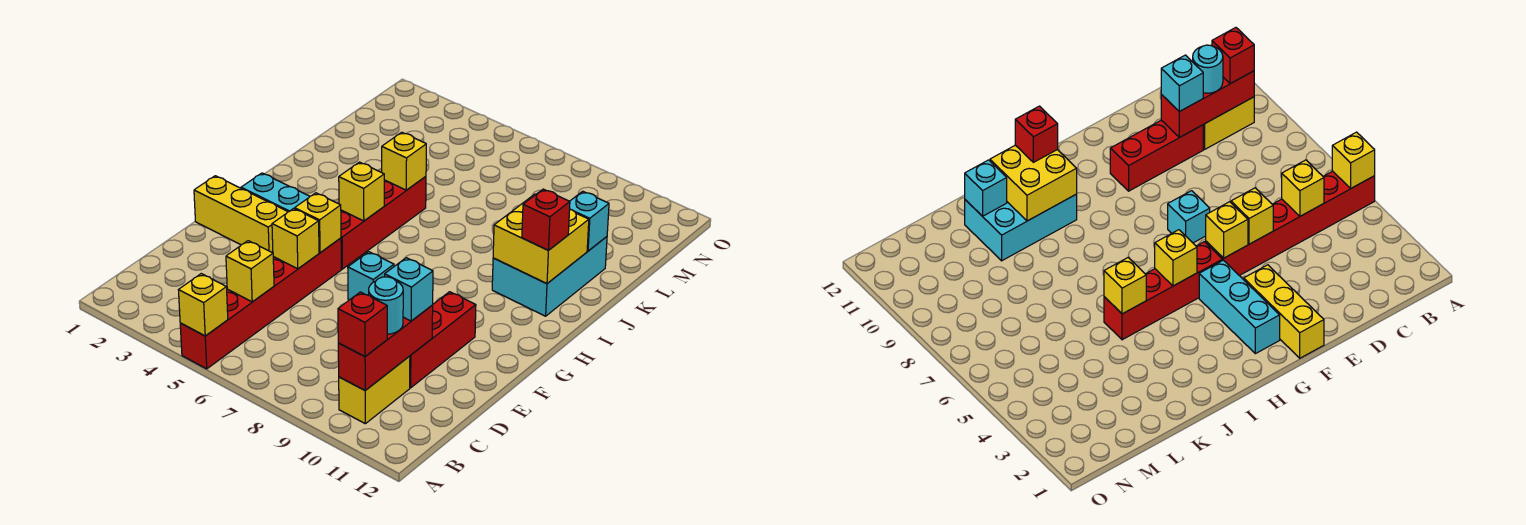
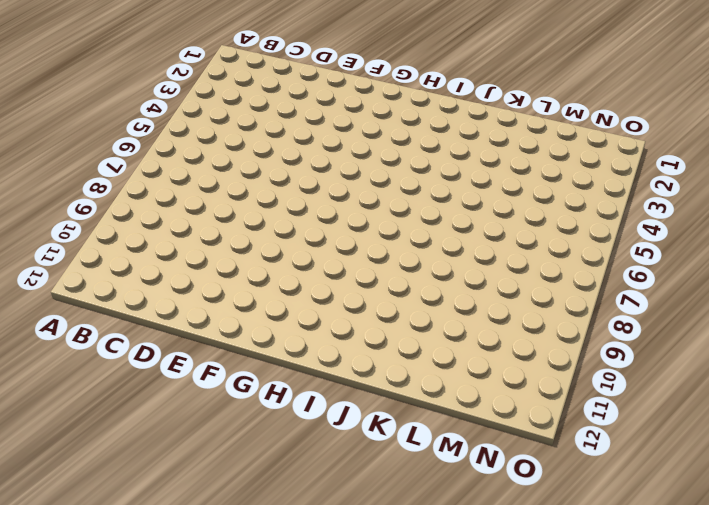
none -> red brick A5:F5 level 1
none -> yellow brick B10:C10 level 1
none -> red brick D10:F10 level 1

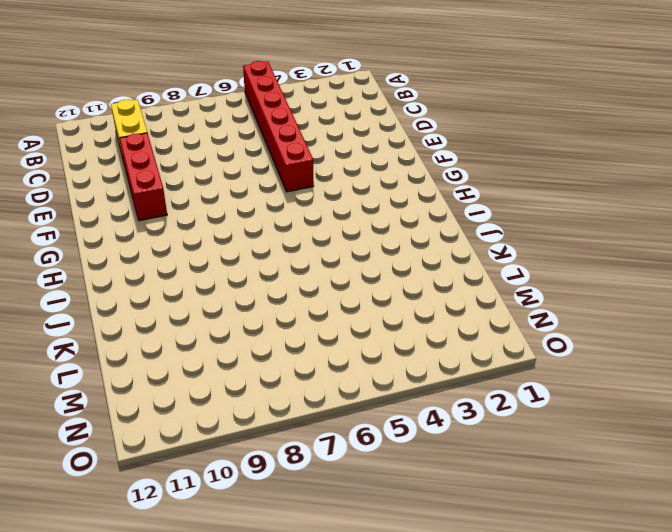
none -> yellow brick F1:F3 level 1
none -> cyan brick F7 level 1
none -> cyan brick G2:G4 level 1

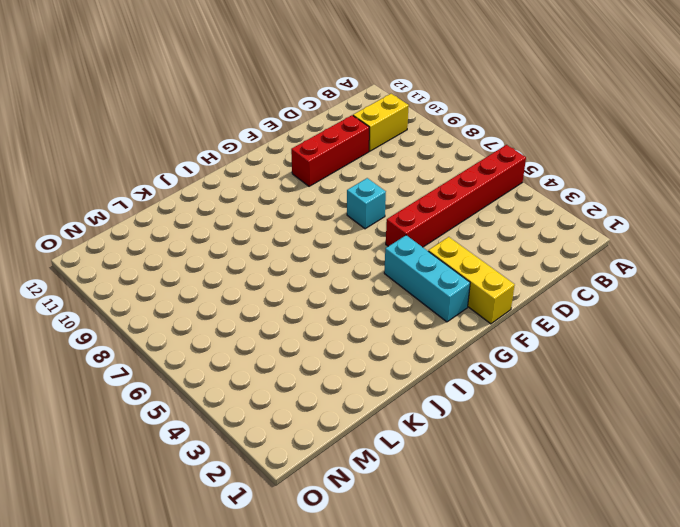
none -> red brick G5:J5 level 1
none -> cyan brick I10:K11 level 1
none -> yellow brick A5 level 2

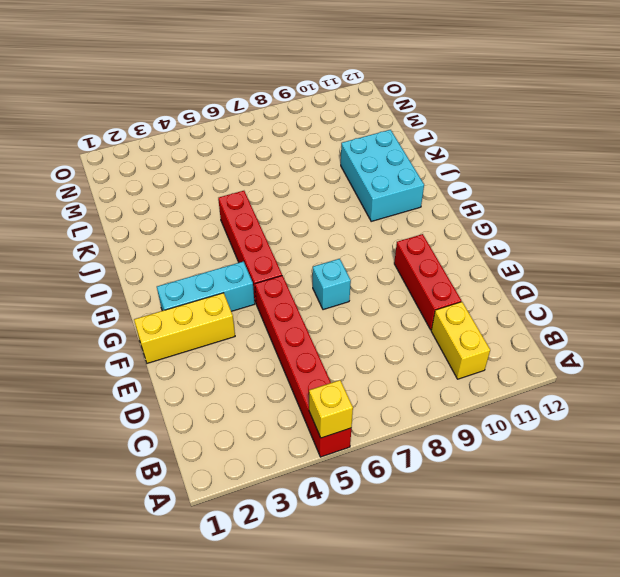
none -> red brick B10:D10 level 2
none -> yellow brick C5 level 2
none -> yellow brick E5 level 2

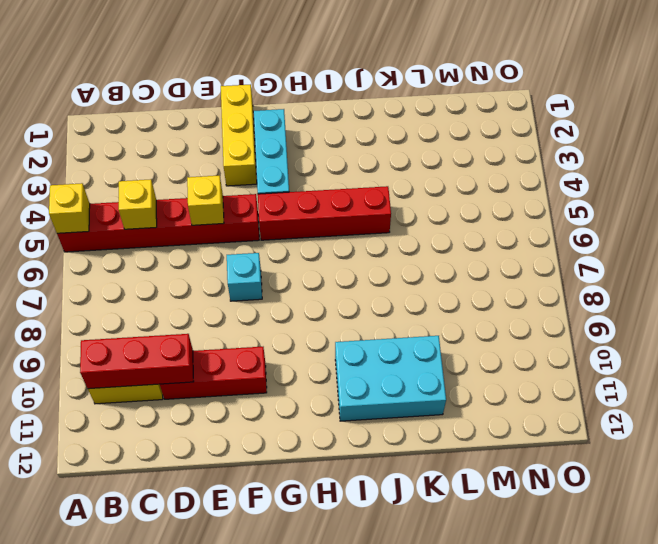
none -> yellow brick F5 level 2
none -> yellow brick H5 level 2
none -> yellow brick I10:J11 level 2

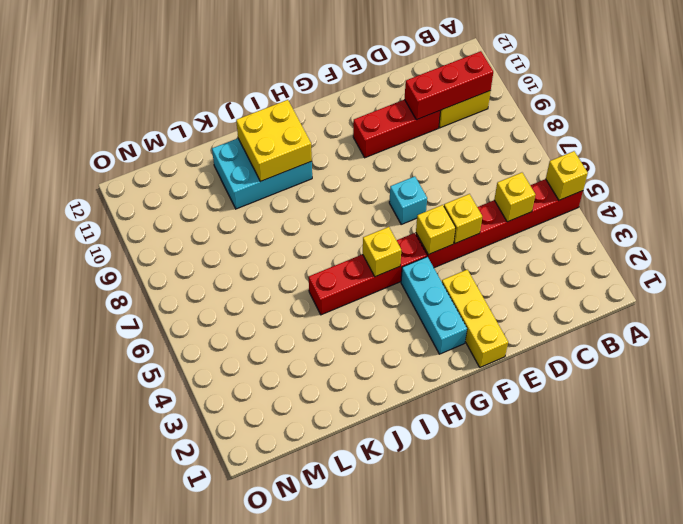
none -> yellow brick J5 level 2
none -> cyan brick K11 level 2
none -> red brick B10 level 3

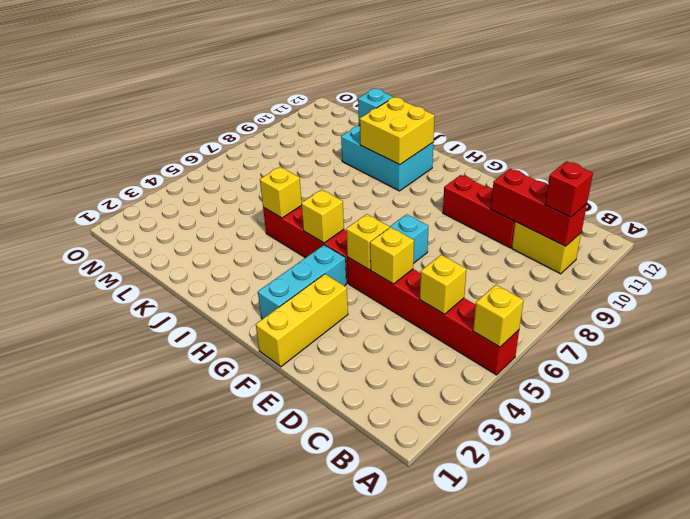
none -> cyan round brick C10 level 3
none -> cyan brick D10 level 3
none -> red brick I11 level 3

